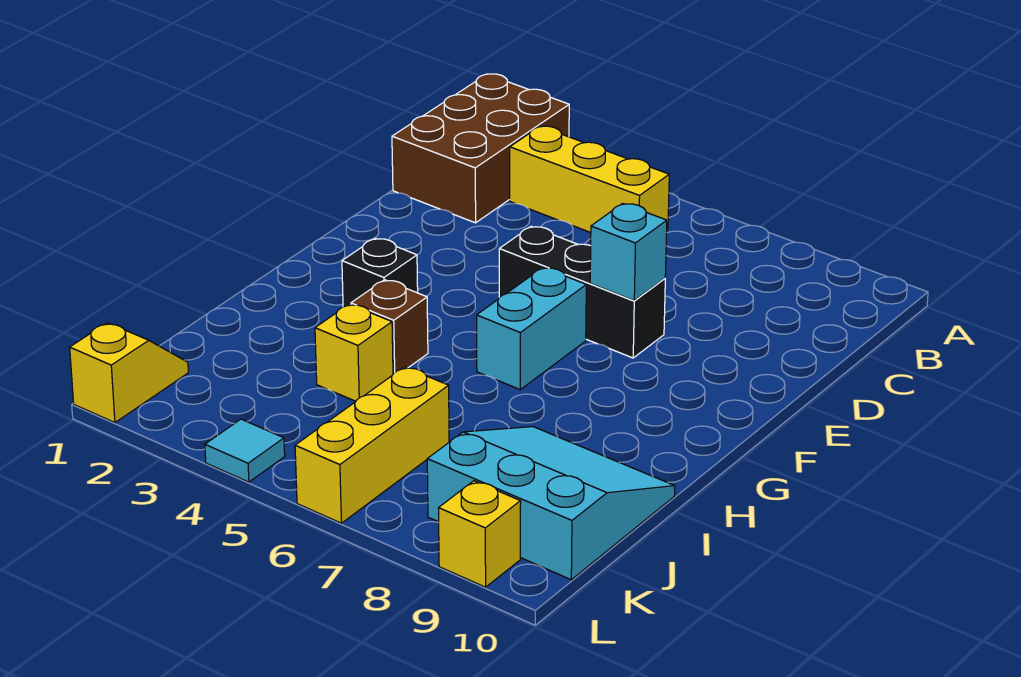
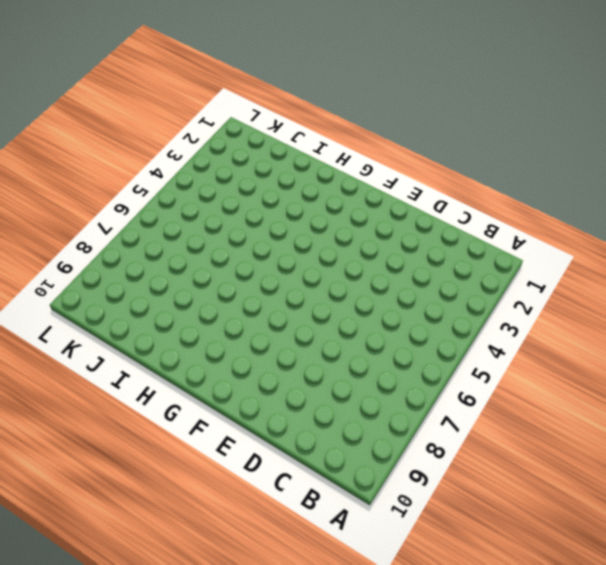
none -> brown brick A1:C2 level 1
none -> yellow brick B3:B5 level 1
none -> black brick E5:E7 level 1

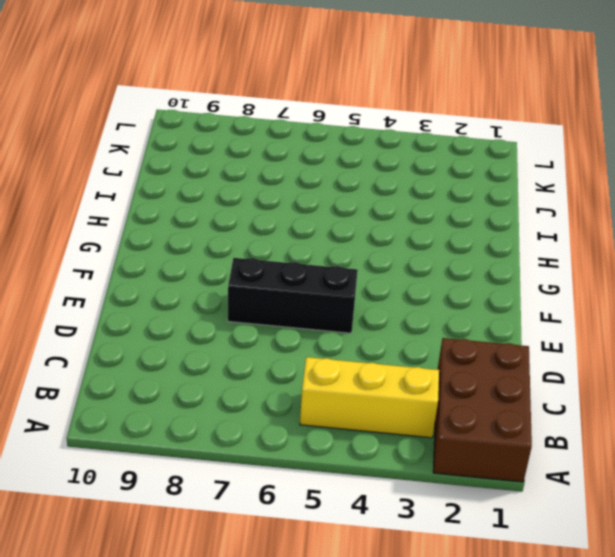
none -> cyan brick F6:G6 level 1
none -> black brick G3 level 1
none -> brown brick H4 level 1

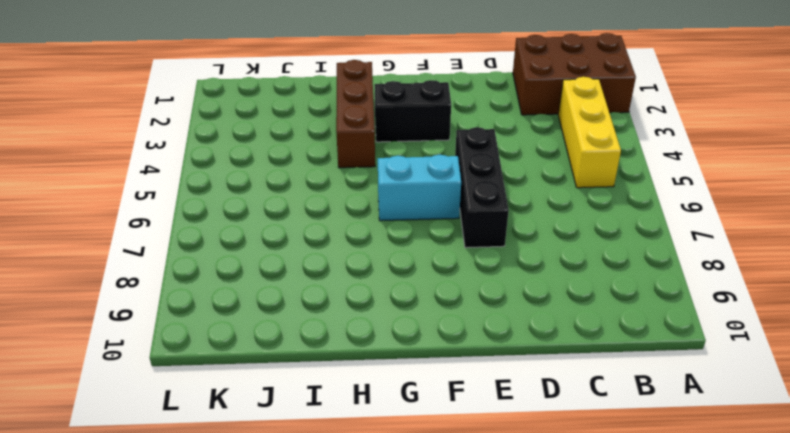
black brick F3:G3 level 1 -> black brick G3 level 1
brown brick H2:H4 level 1 -> brown brick H4 level 1
none -> yellow brick I4 level 1
none -> cyan slope I8:K10 level 1 top K
none -> yellow brick J6:L6 level 1

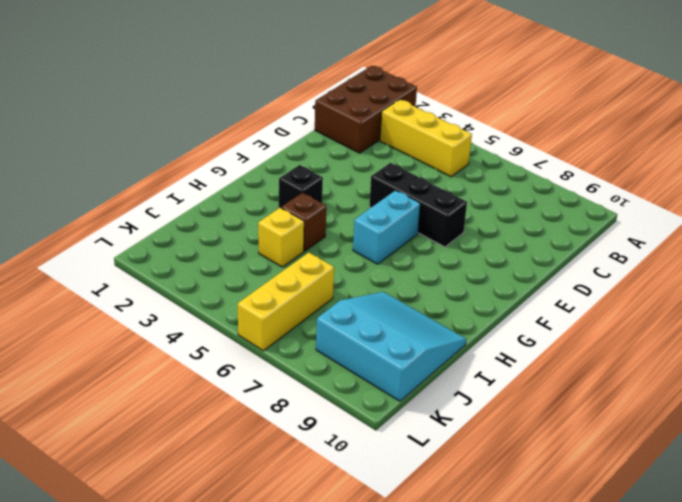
none -> yellow slope K1:L1 level 1 top L
none -> cyan tile L4 level 1
none -> yellow brick L9 level 1

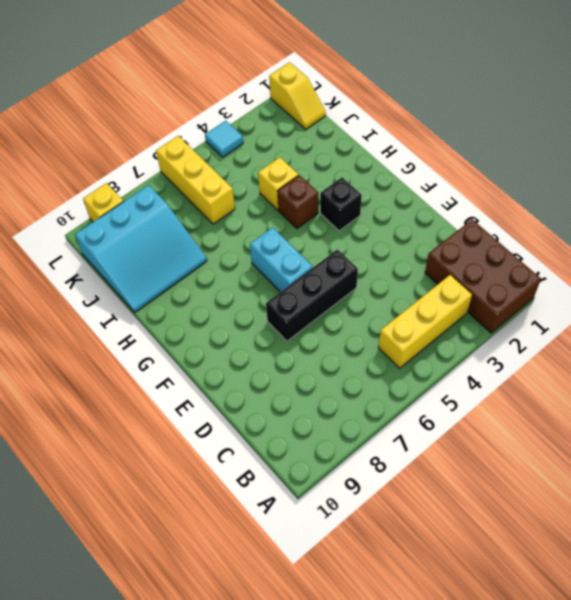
none -> cyan brick E7 level 2

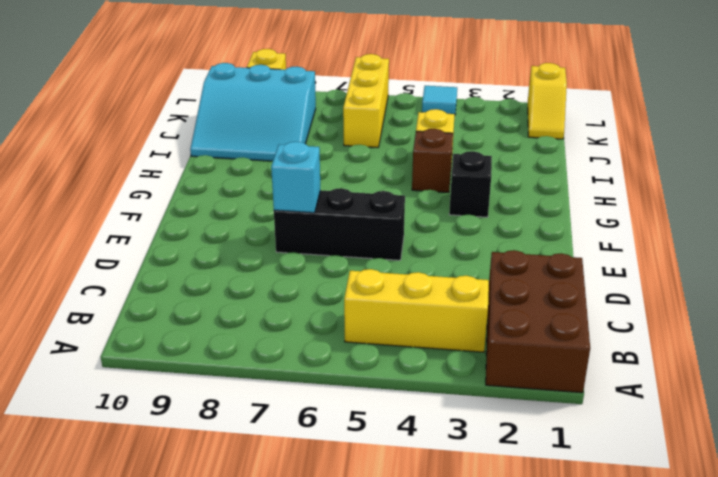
none -> cyan brick F6:G6 level 1

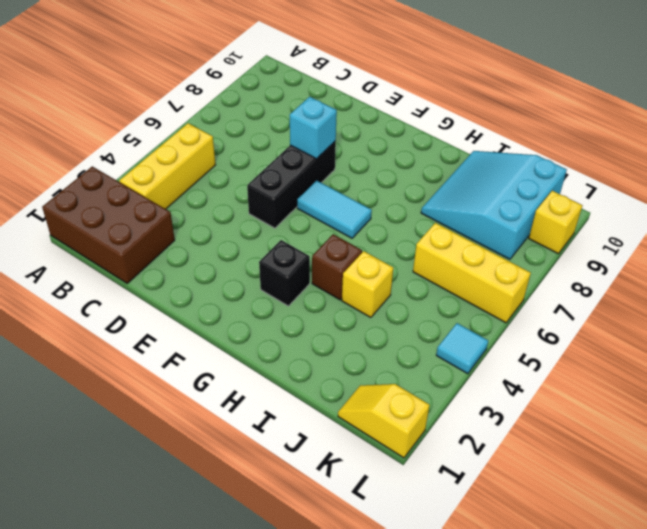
cyan tile F6:G6 level 1 -> cyan brick F6:G6 level 1

